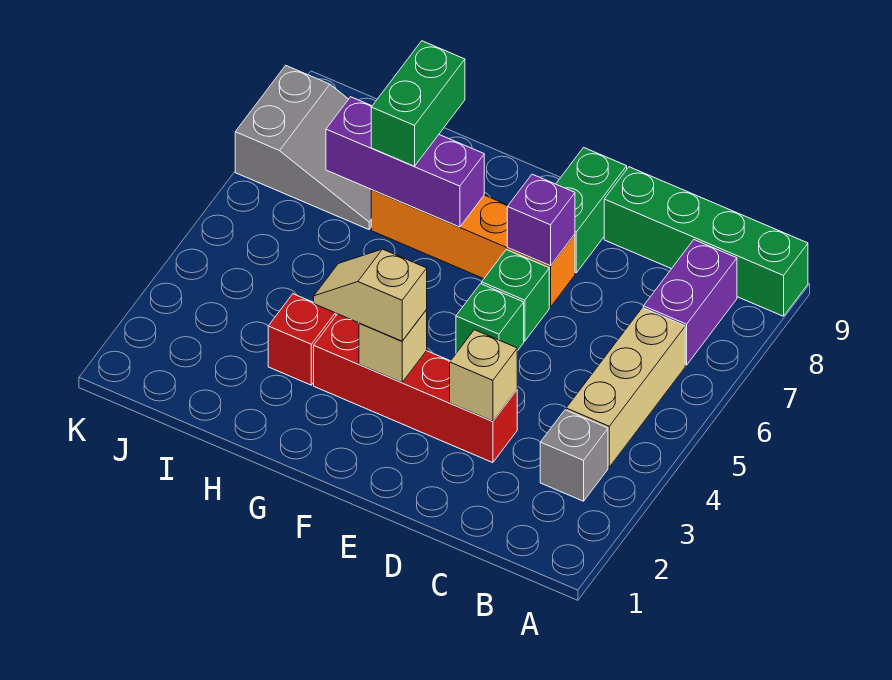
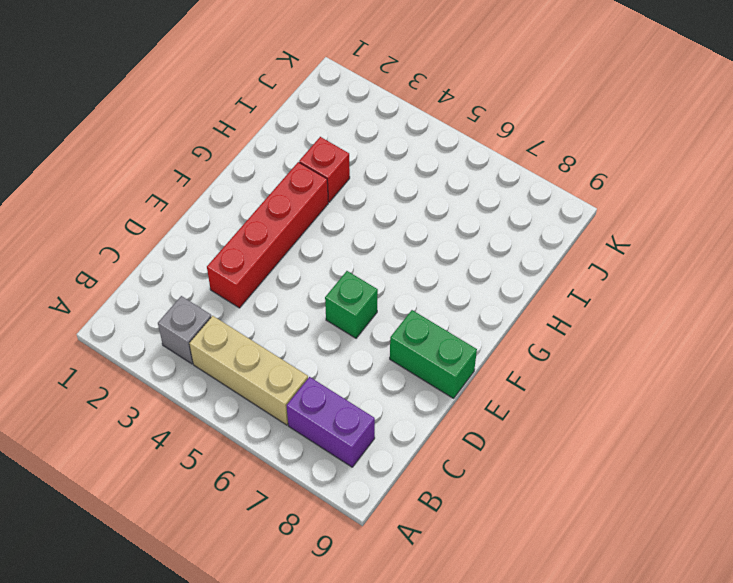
none -> green brick A9:D9 level 1
none -> green brick E5 level 1
none -> orange brick E7:H7 level 1

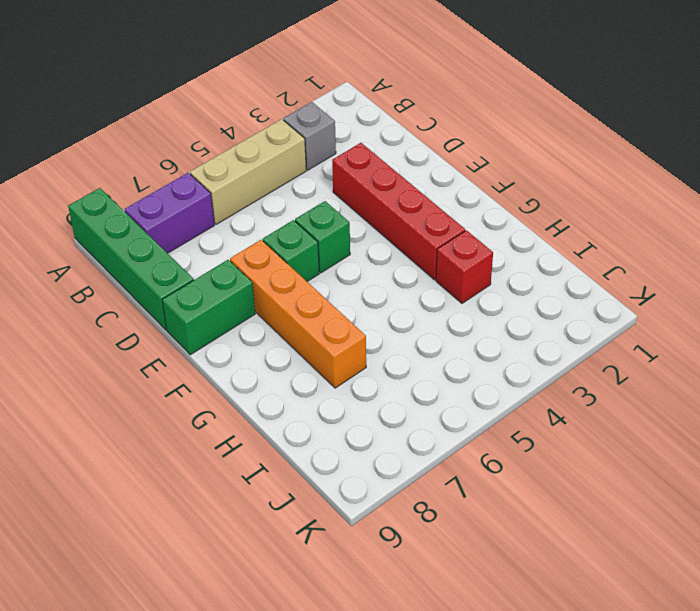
none -> grey slope I7:K8 level 1 top K
none -> tan brick D3 level 2
none -> purple brick E7 level 2

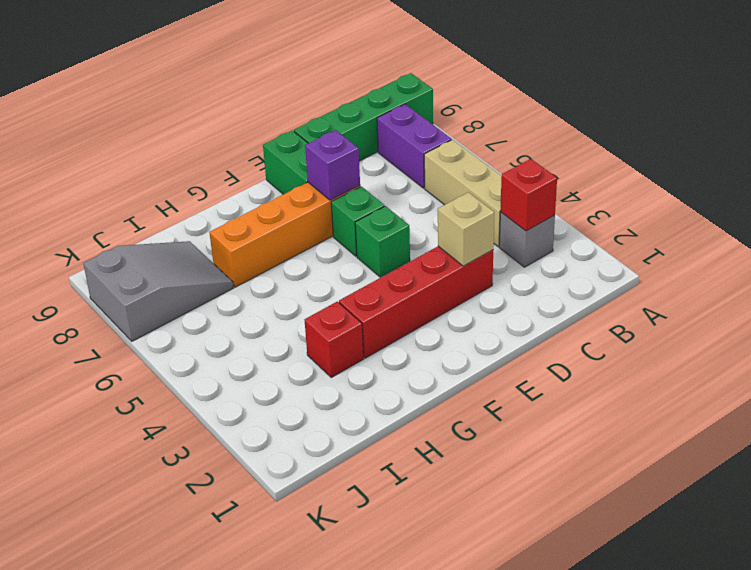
red brick B3 level 2 -> none
none -> tan brick F3 level 2
none -> purple brick G7:I7 level 2
none -> tan slope F3:G3 level 3 top F

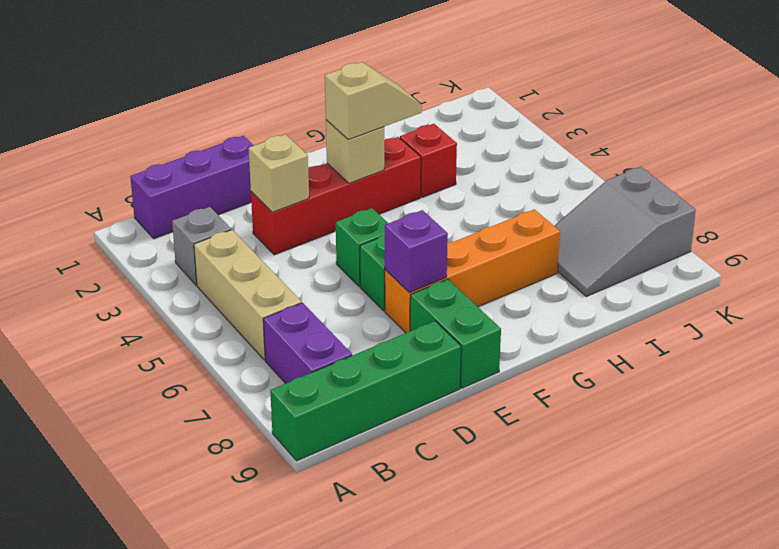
purple brick B1:D1 level 1 -> purple brick G7:I7 level 2
none -> green brick H7:H8 level 3

